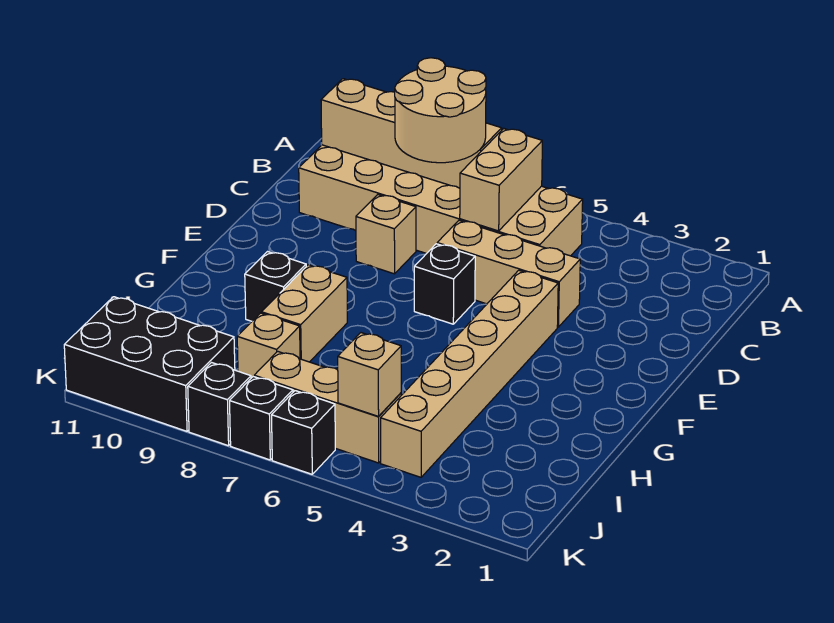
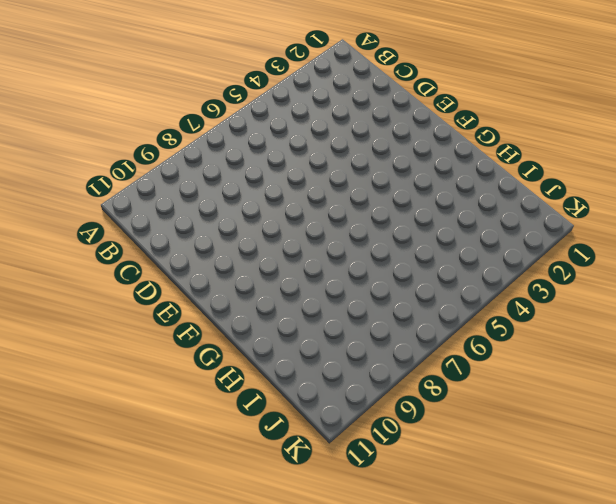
none -> tan brick B5:C10 level 1
none -> tan brick D4:D6 level 1
none -> tan brick D8 level 1

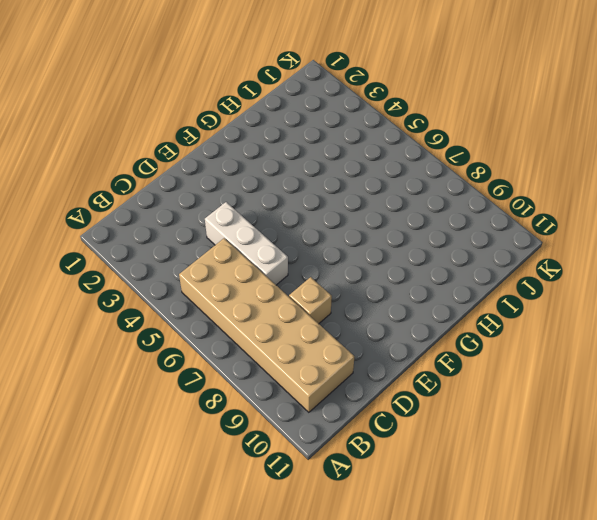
white brick D4:D6 level 1 -> tan brick D4:D6 level 1
none -> tan brick E4:J4 level 1
none -> black brick E6 level 1
none -> tan brick G8:H8 level 1

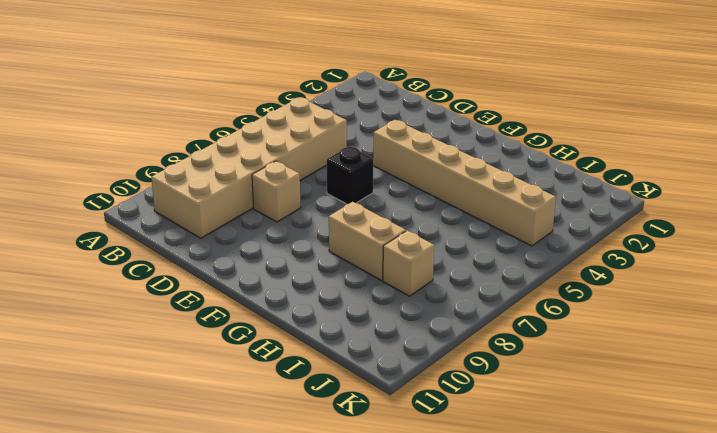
none -> tan brick D4:D6 level 1
none -> black brick G9 level 1
none -> tan brick J5:J7 level 1

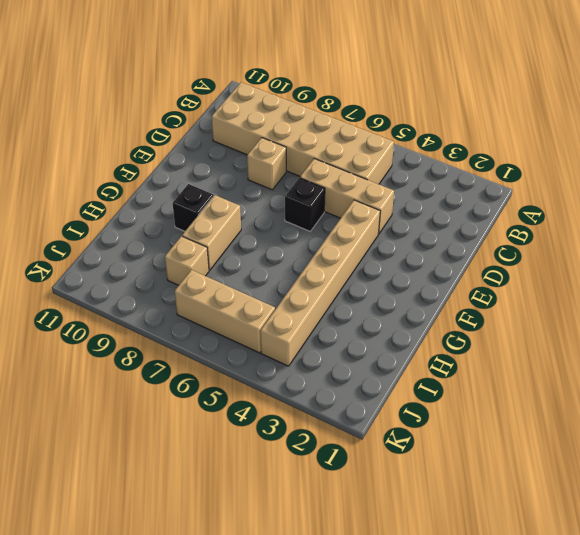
none -> black brick J9:K11 level 1
none -> black brick K6 level 1
none -> black brick K7 level 1

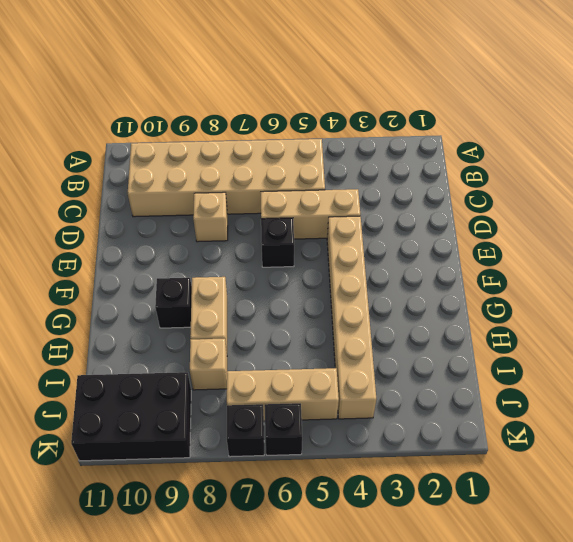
none -> black brick K8 level 1
none -> tan brick B6:C6 level 2
none -> tan brick B7:B10 level 2

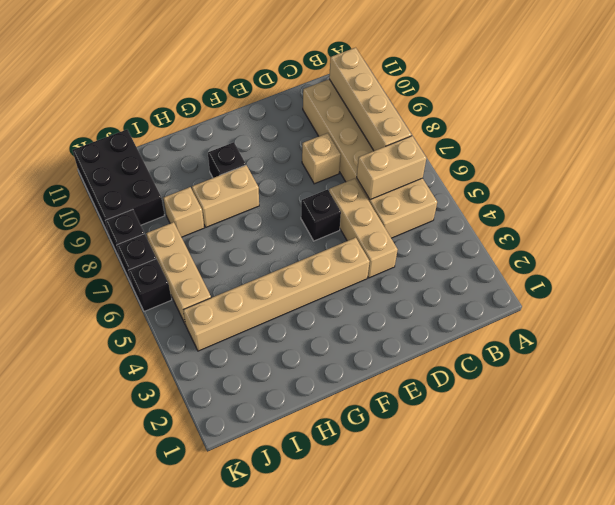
none -> tan brick J5 level 2
none -> tan round brick B7:C8 level 3

